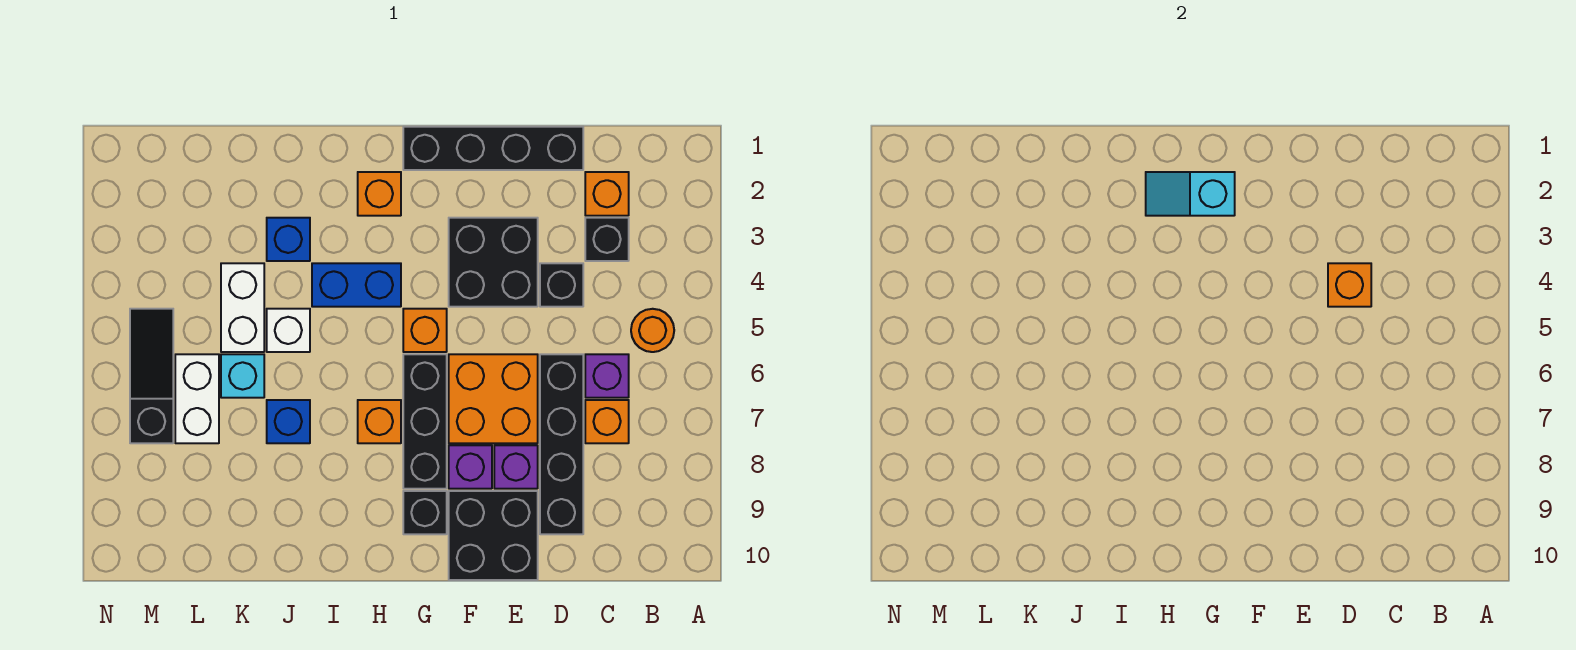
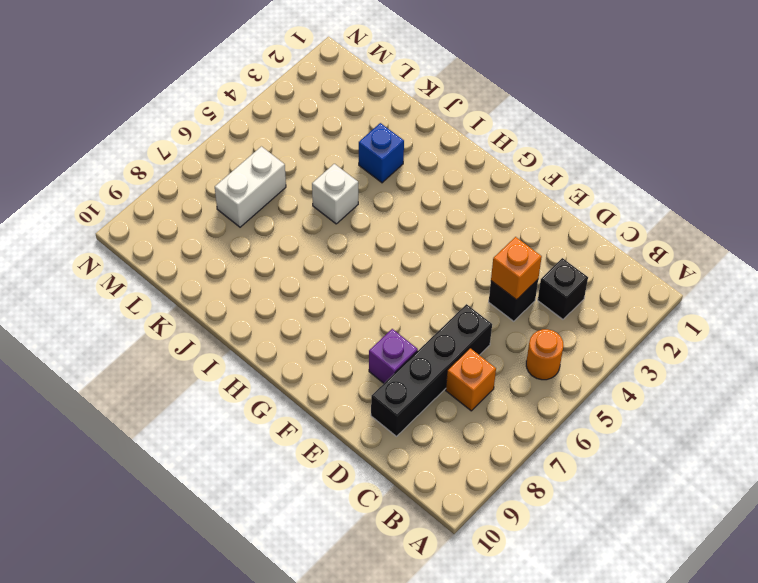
none -> orange brick C2 level 1
none -> purple brick C6 level 1
none -> black brick D1:G1 level 1

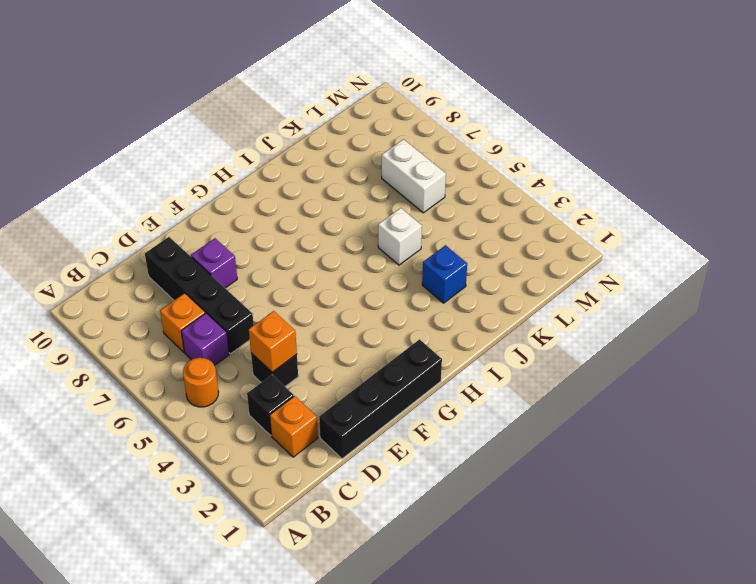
none -> black brick E3:F4 level 1
none -> orange brick E6:F7 level 1
none -> black brick E9:F10 level 1

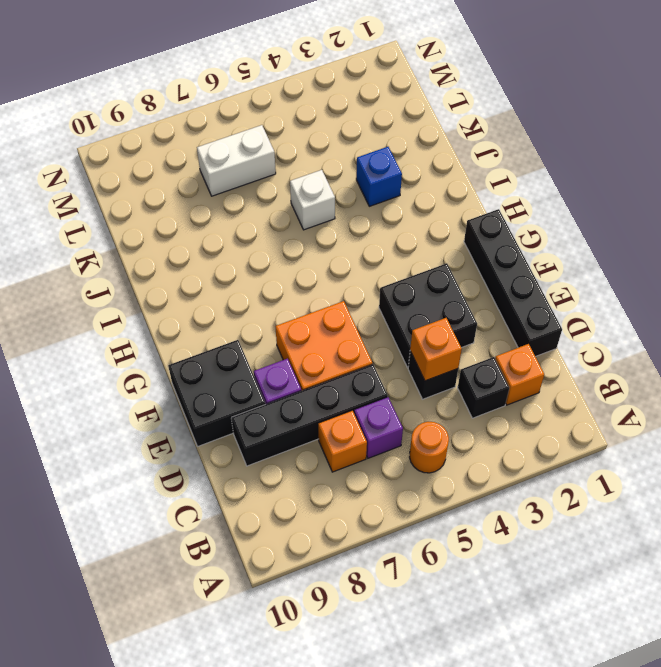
none -> purple brick F8 level 1
none -> orange brick G5 level 1
none -> black brick G6:G8 level 1

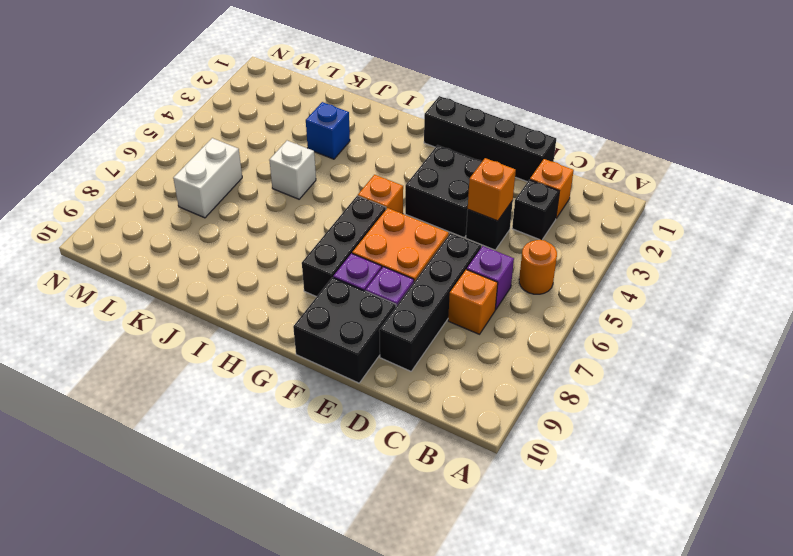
none -> black brick G9 level 1
none -> orange brick H2 level 1
none -> blue brick H4:I4 level 1

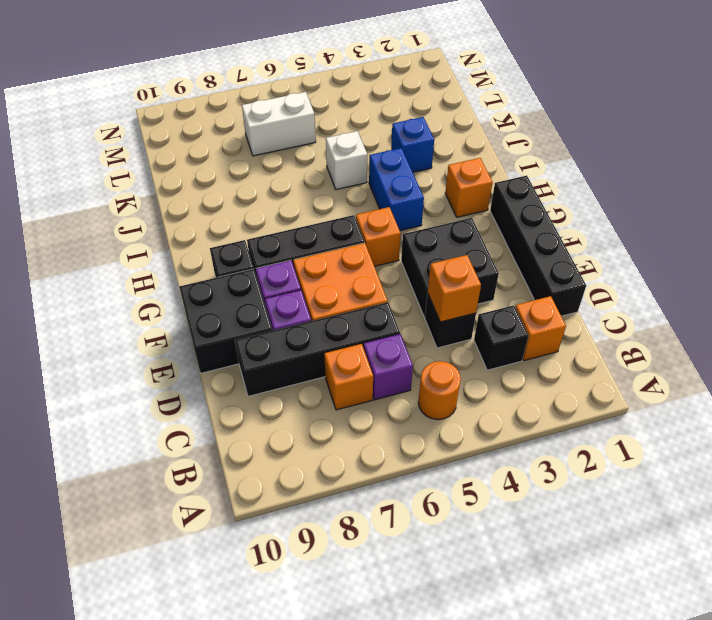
none -> orange brick H7 level 1
none -> blue brick J7 level 1
none -> white brick K4:K5 level 1

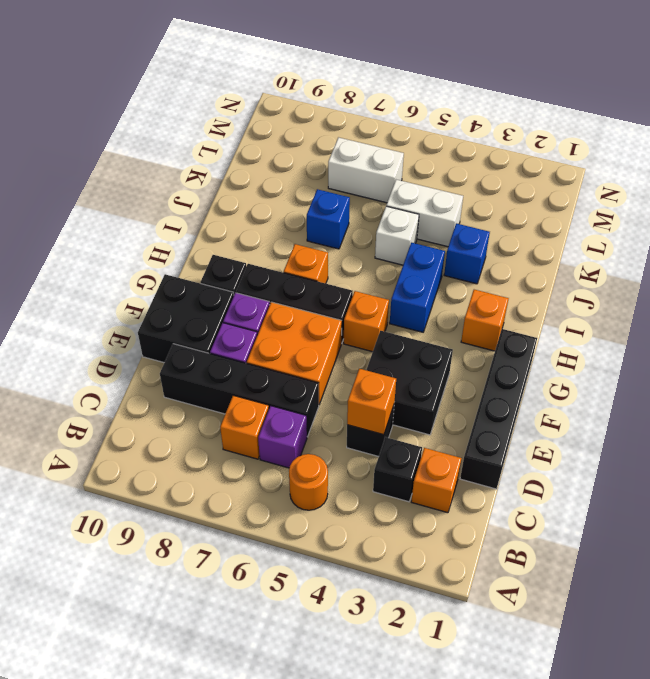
none -> cyan brick K6 level 1
none -> black slope M5:M7 level 1 top 7
none -> cyan slope G2:H2 level 2 top G

